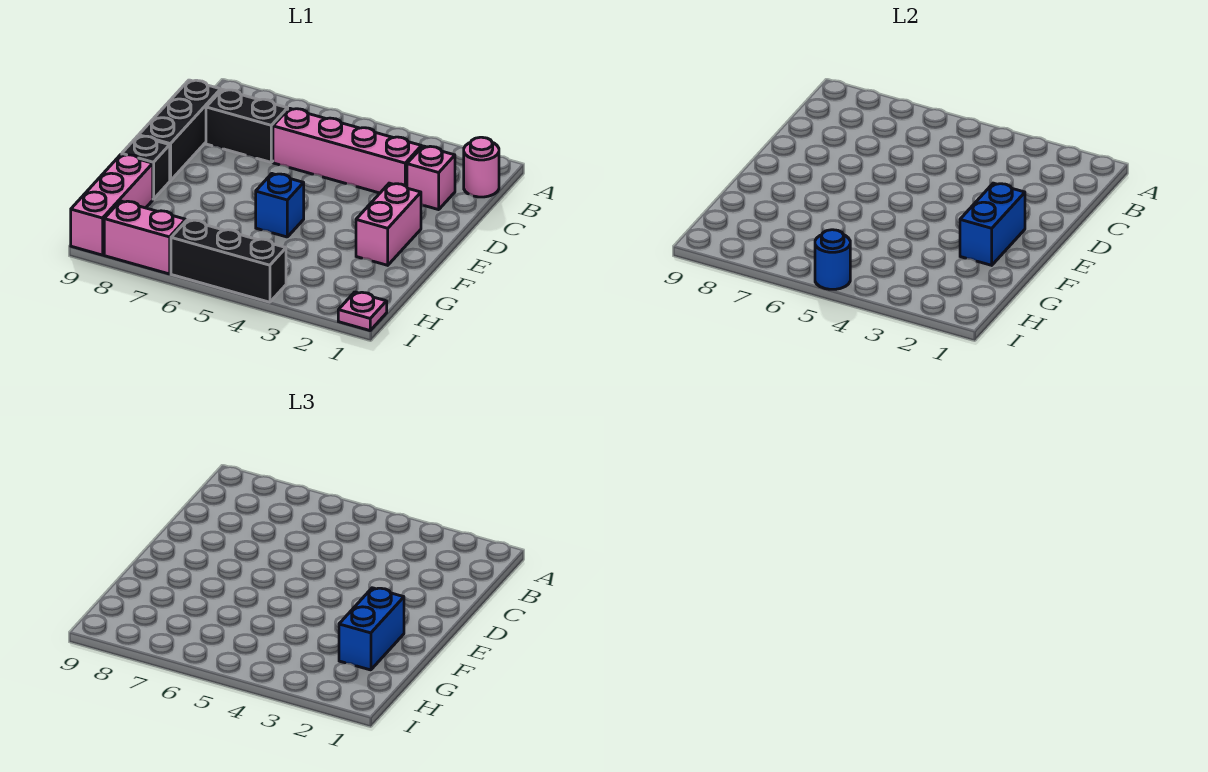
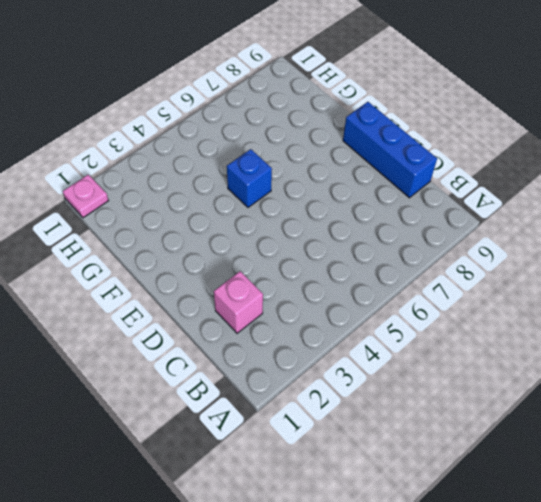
blue brick C9:E9 level 1 -> black brick C9:E9 level 1
none -> pink round brick B1 level 1
none -> pink brick C3:C6 level 1
none -> black brick C7:C8 level 1

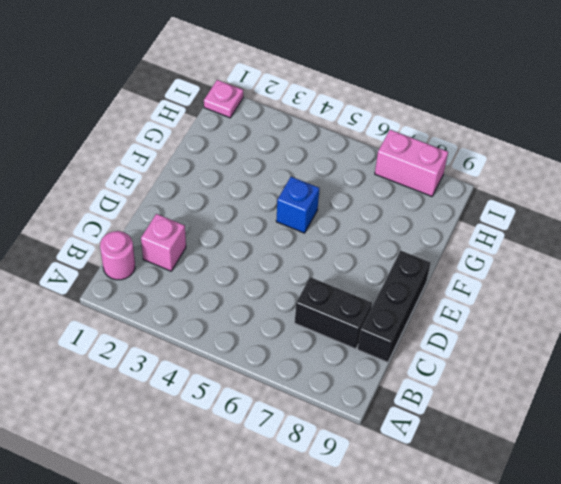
none -> pink brick C3:C6 level 1
none -> pink brick E2:F2 level 1
none -> black brick F9 level 1

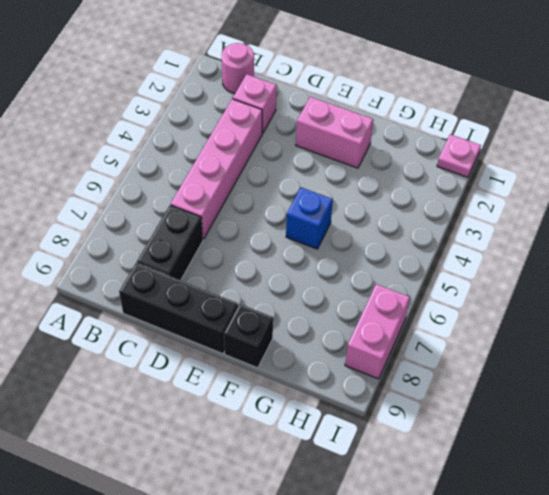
none -> pink brick G9:I9 level 1
none -> black brick I4:I6 level 1
none -> blue brick E2:F2 level 2

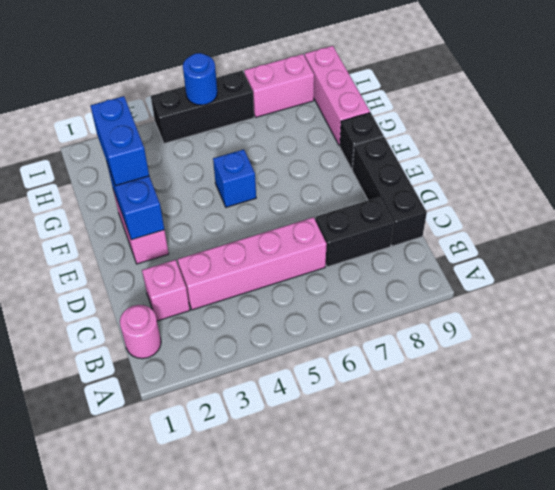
none -> pink plate I1 level 1

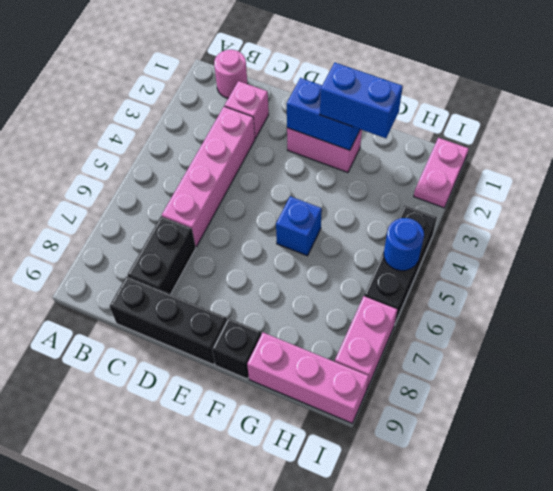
pink plate I1:I2 level 1 -> pink plate I1 level 1

